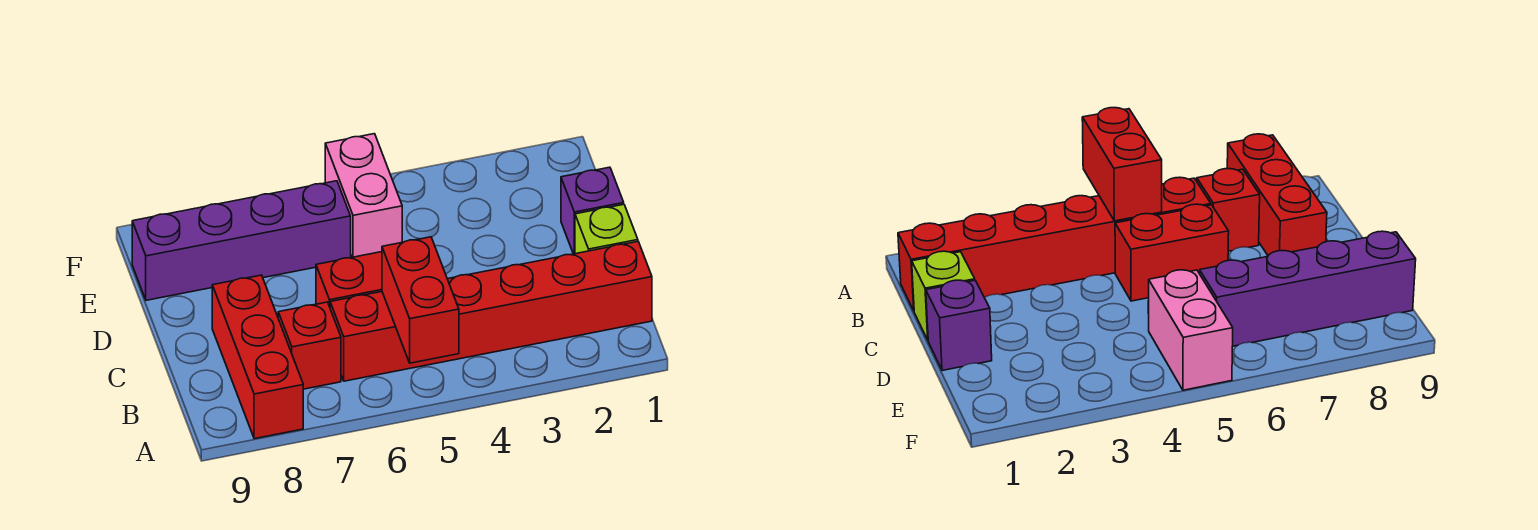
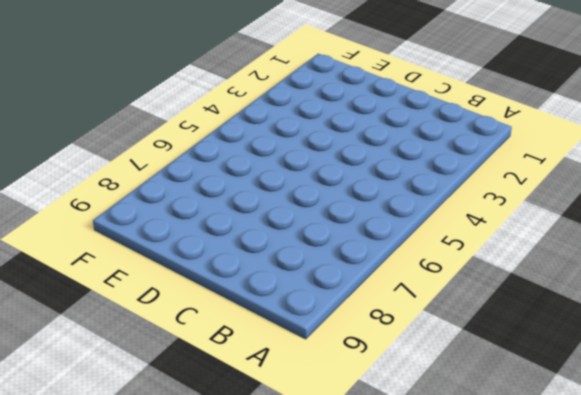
none -> red brick A8:C8 level 1
none -> red brick B1:B6 level 1

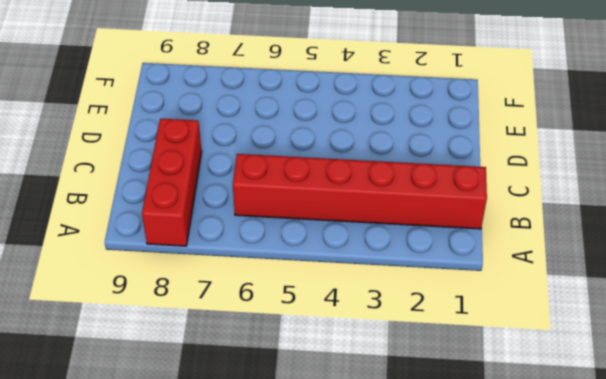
none -> red brick B7 level 1
none -> lime brick C1 level 1

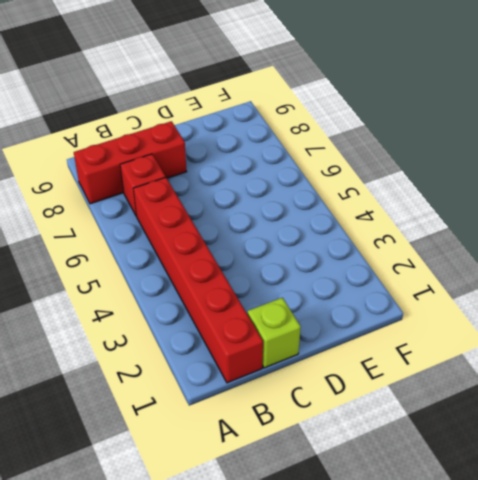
none -> red brick C5:C6 level 1
none -> purple brick D1 level 1

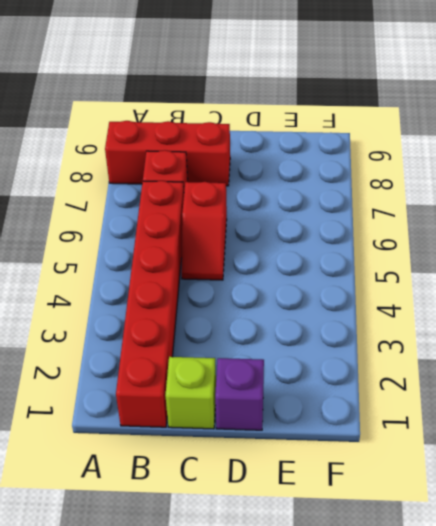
red slope C5:C6 level 1 top 6 -> red brick C5:C6 level 1
none -> pink brick E5:F5 level 1
none -> purple brick E6:E9 level 1

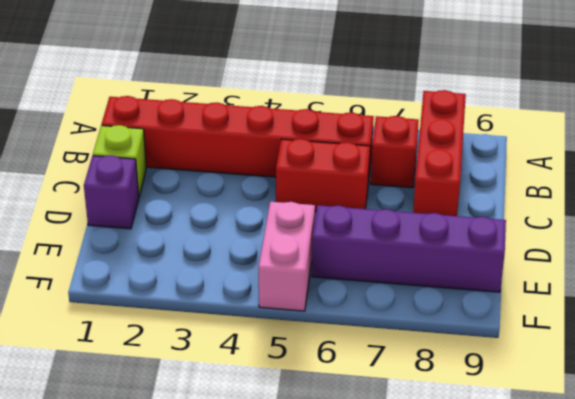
none -> red brick A5:B5 level 2

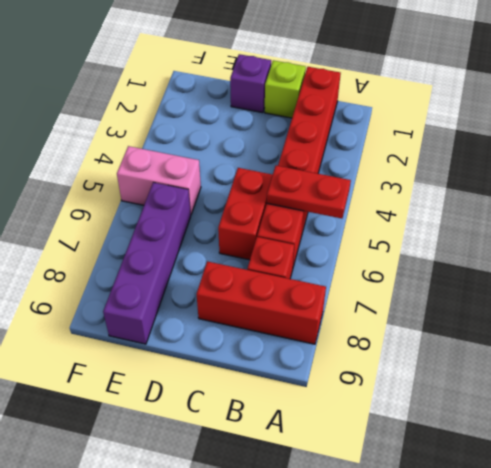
red plate A5:B5 level 2 -> red brick A5:B5 level 2

